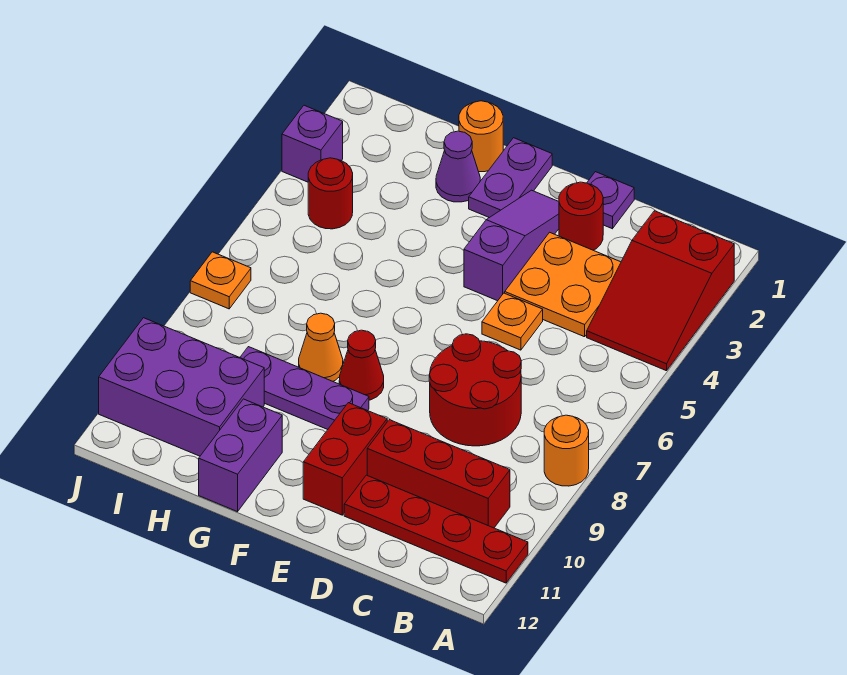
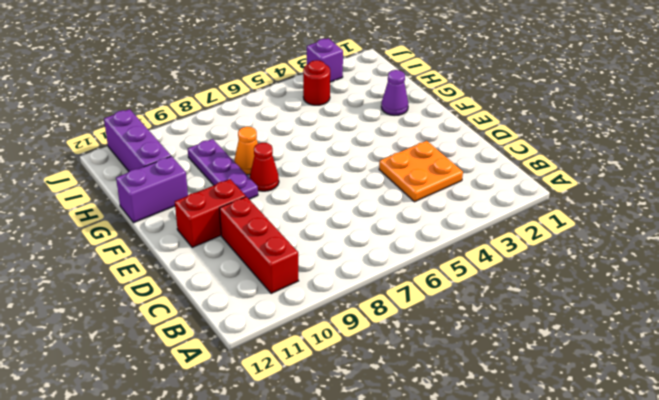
purple brick H11:J11 level 1 -> purple brick H10:J11 level 1
none -> red slope A2:B4 level 1 top 2
none -> orange round brick A8 level 1
none -> red plate A11:D11 level 1

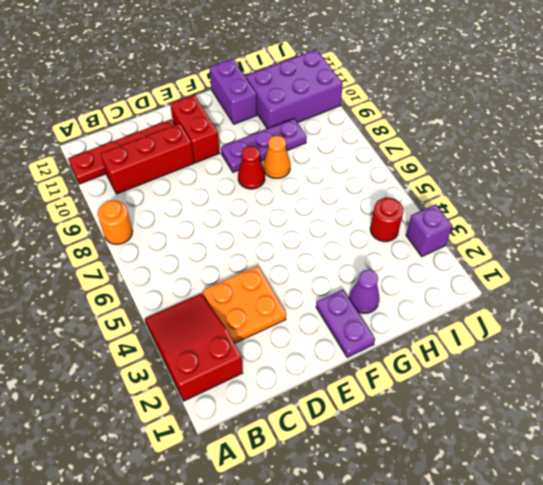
none -> red round brick C7:D8 level 1
none -> purple plate D1 level 1
none -> red round brick D2 level 1

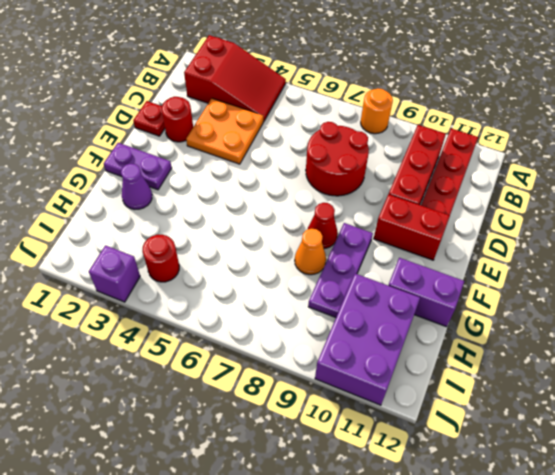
red plate D1 level 1 -> purple plate D1 level 1
none -> orange plate D5 level 1
none -> purple slope E2:E4 level 1 top 4
none -> orange round brick G1 level 1

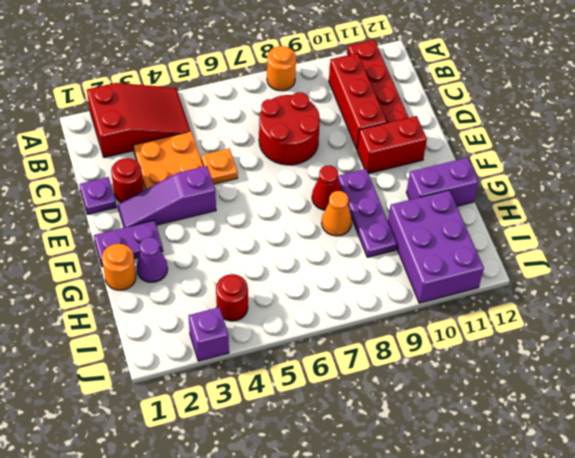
none -> orange plate J7 level 1

